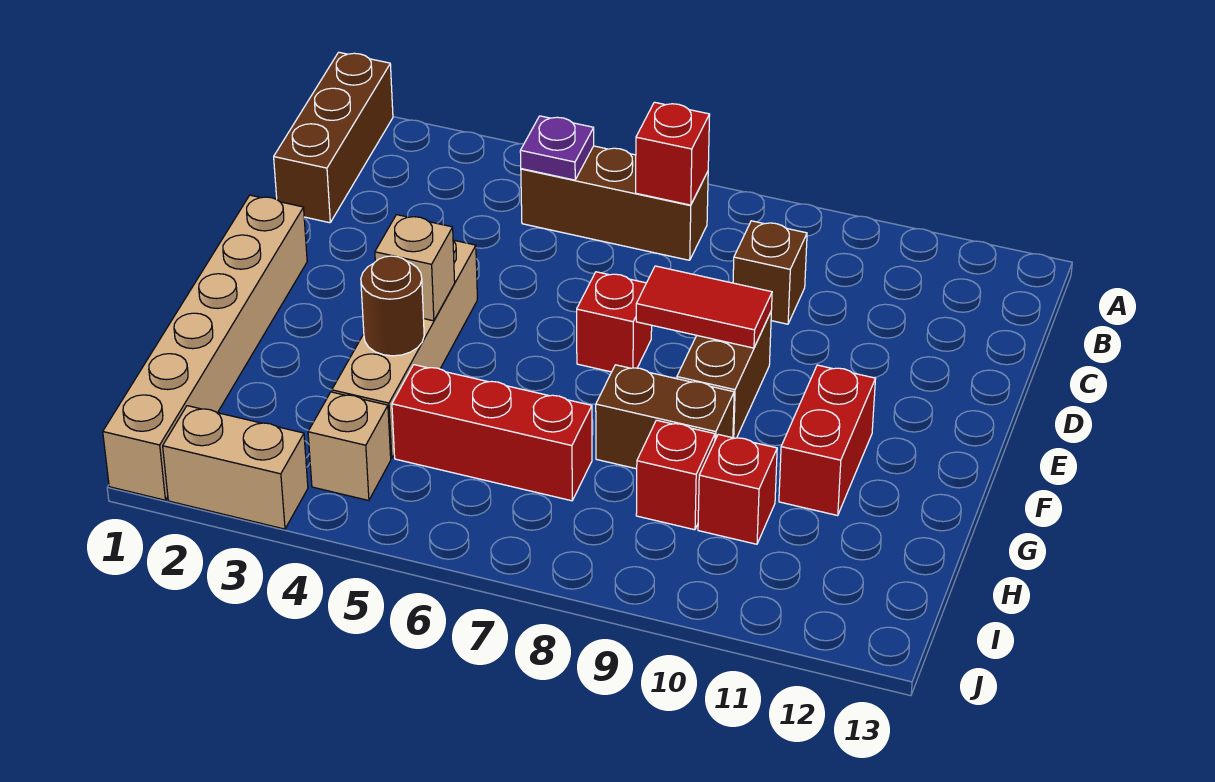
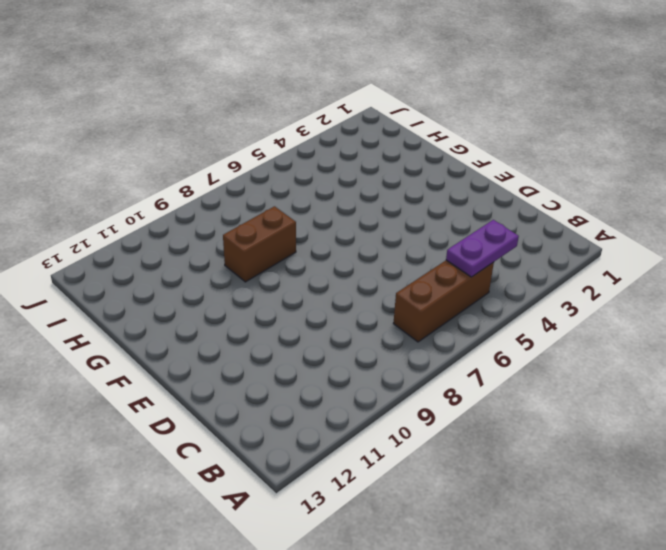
purple plate B4:B5 level 2 -> purple plate B5 level 2
none -> brown brick A1:C1 level 1
none -> brown brick C9 level 1
none -> tan brick E1:J1 level 1

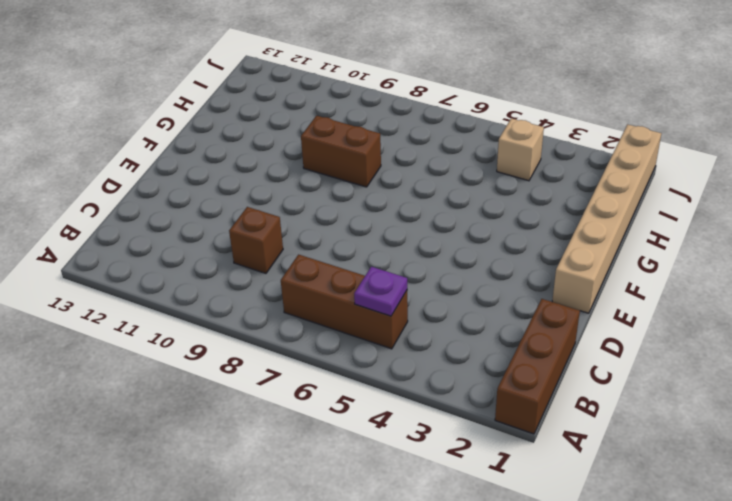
none -> tan brick E4:H4 level 1
none -> red brick E7 level 1
none -> brown brick E9:F9 level 1

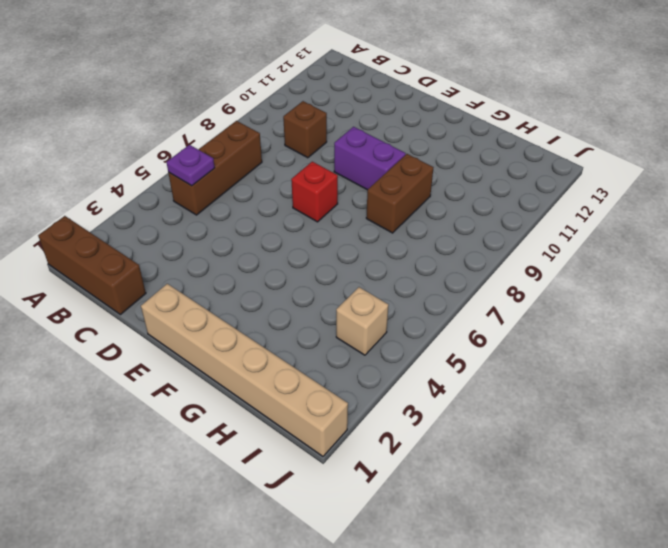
purple brick E9:F9 level 1 -> brown brick E9:F9 level 1
none -> tan brick E4:H4 level 1
none -> red brick F11:G11 level 1
none -> red brick H5:H7 level 1

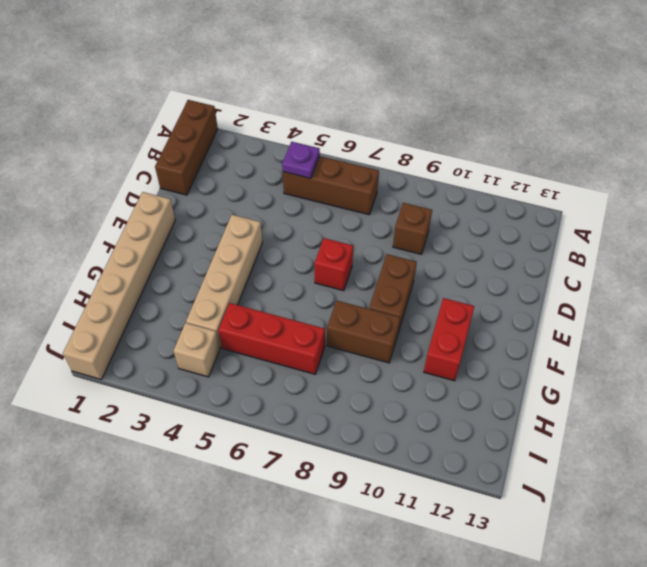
none -> red brick H9 level 1
none -> red brick H10 level 1
none -> tan brick J2:J3 level 1

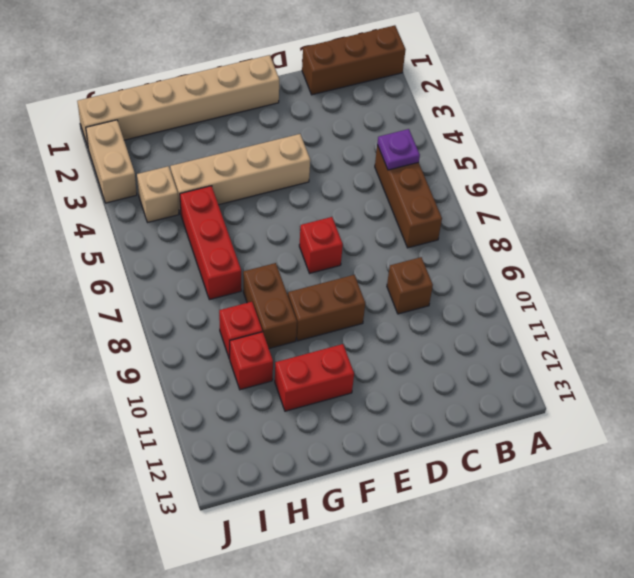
none -> red brick B7 level 2
none -> red tile E8:E9 level 2
none -> tan brick F4 level 2

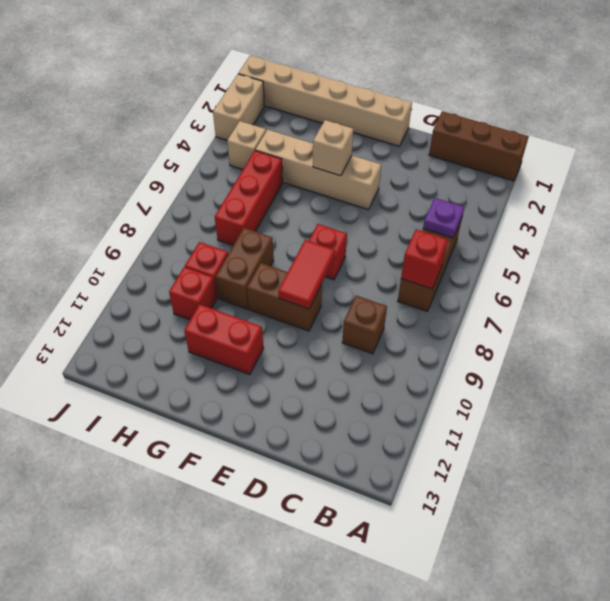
none -> brown round brick G4 level 2

